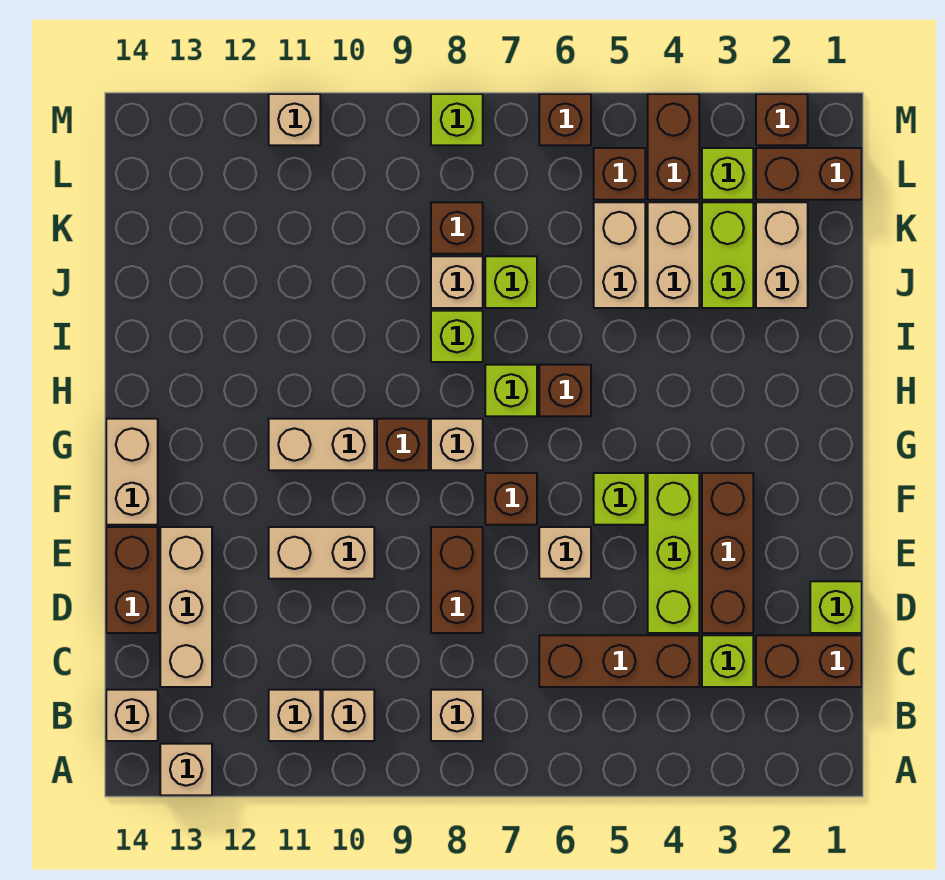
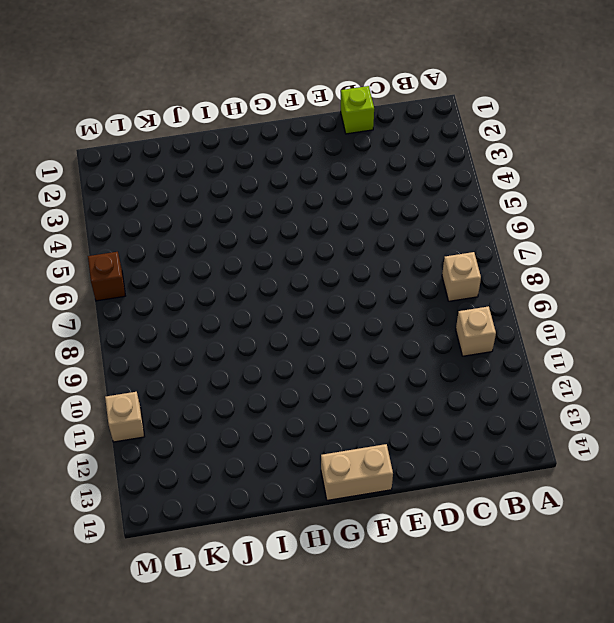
none -> tan brick A13 level 1
none -> tan brick B11 level 1
none -> tan brick B14 level 1
none -> brown brick C1:C2 level 1

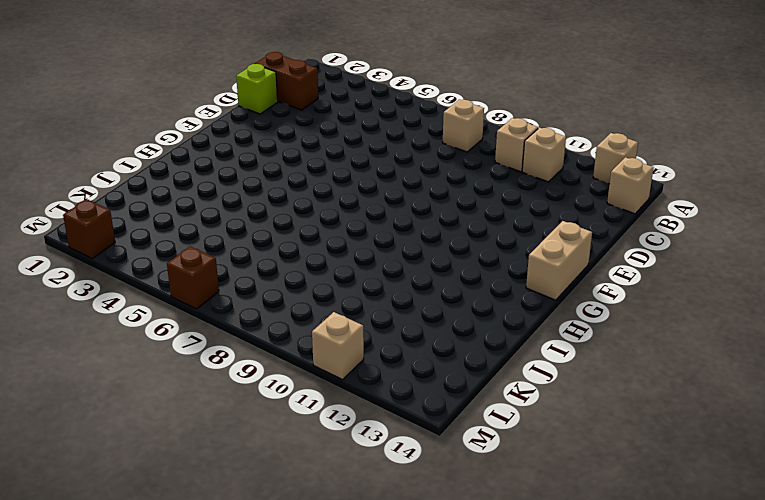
none -> lime brick C3 level 1
none -> brown brick C4:C6 level 1
none -> tan brick C13:E13 level 1
none -> brown brick D3:F3 level 1

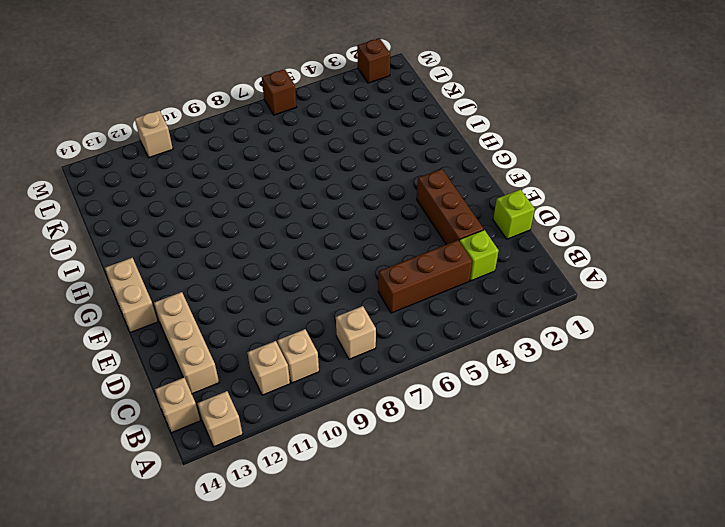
none -> brown brick C1:C2 level 1
none -> lime brick D4:F4 level 1
none -> brown brick D8:E8 level 1
none -> brown brick D14:E14 level 1

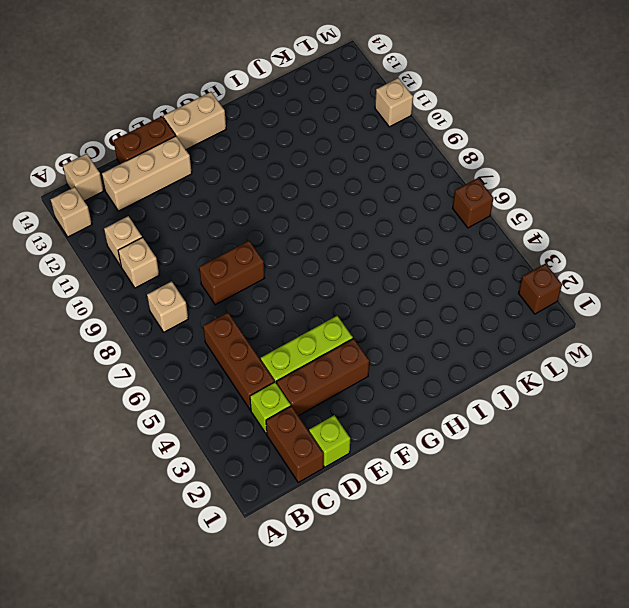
none -> tan brick E6 level 1
none -> tan brick E10:E11 level 1
none -> lime brick F5 level 1
none -> brown brick F7 level 1

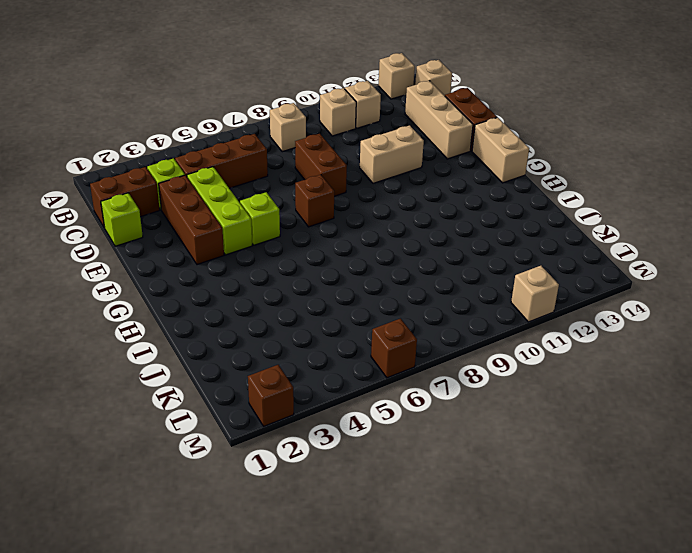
none -> tan brick E6 level 1
none -> tan brick G8 level 1
none -> brown brick G9 level 1
none -> tan brick G10:G11 level 1

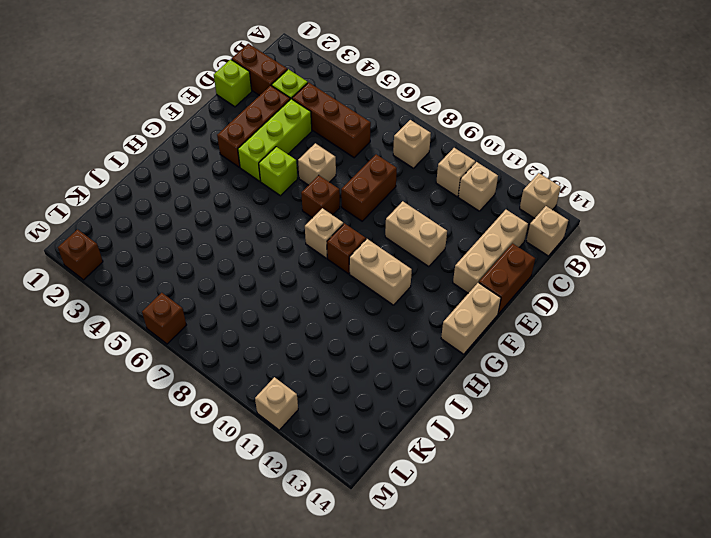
none -> brown brick H6 level 1
none -> lime brick H7 level 1
none -> lime brick I8 level 1
none -> tan brick J2:K2 level 1

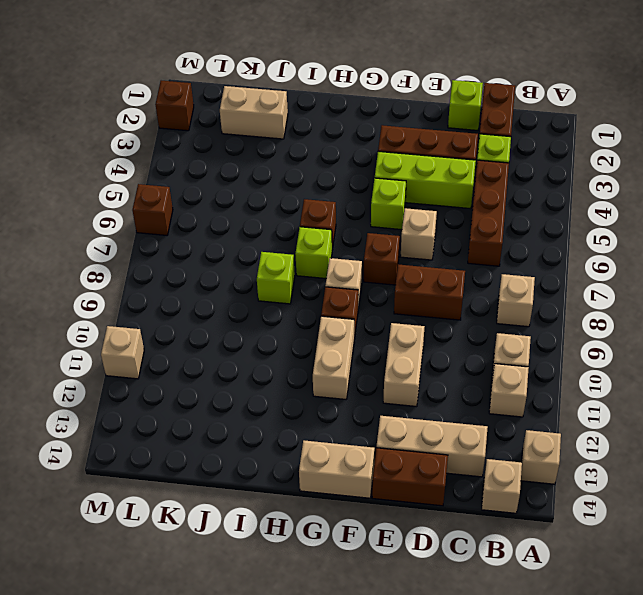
none -> lime brick J3:K3 level 1
none -> tan brick J4:K4 level 1
none -> tan brick J5:K5 level 1
none -> lime brick J7 level 1

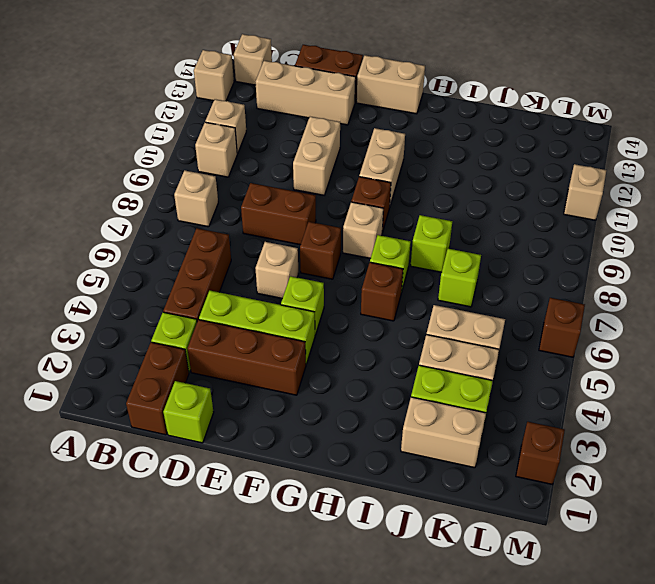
none -> tan brick J8 level 1
none -> brown brick K8 level 1
none -> brown brick L1:L2 level 1
none -> lime brick L3 level 1

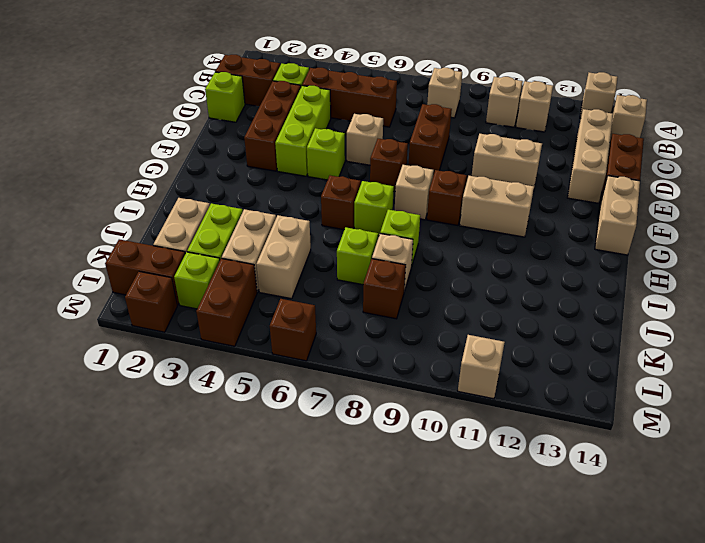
none -> brown brick L5 level 1
none -> lime brick M8 level 1

